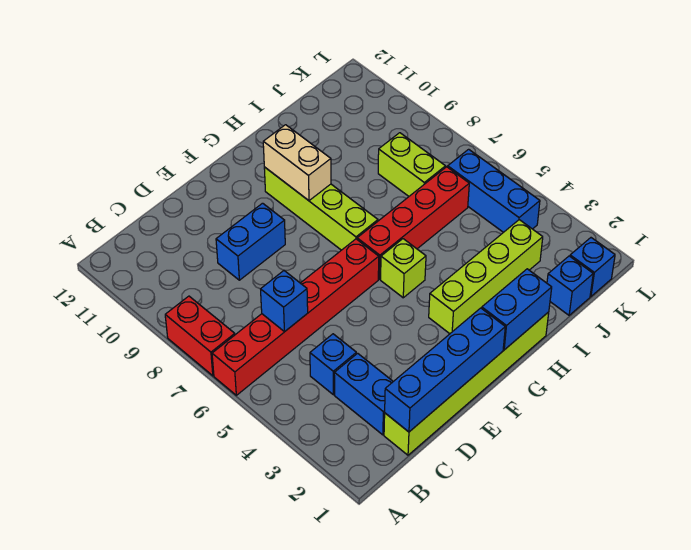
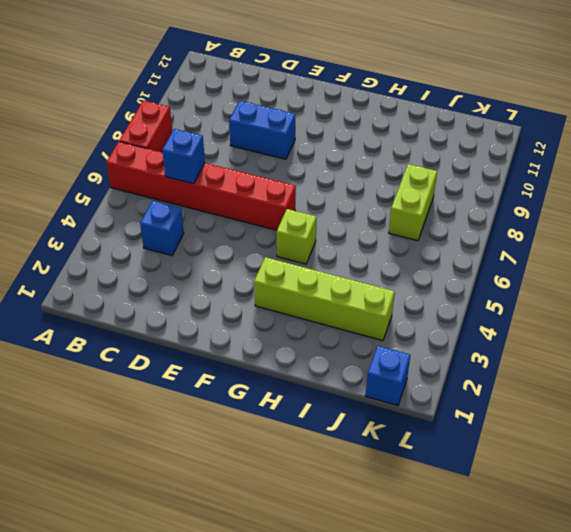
none -> lime brick C1:H1 level 1
none -> blue brick C2:C3 level 1
none -> red brick G6:J6 level 1

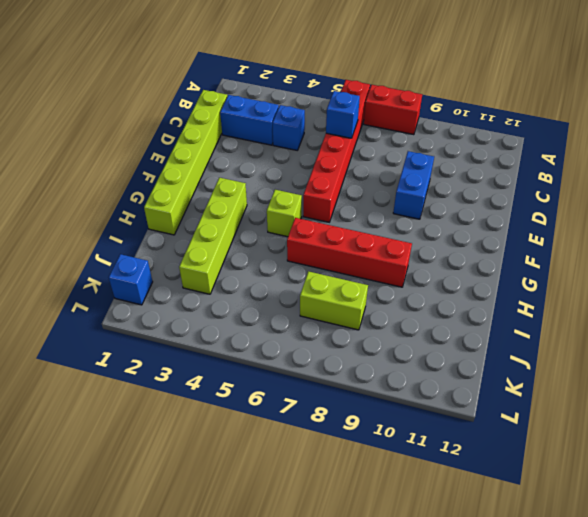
red brick H6:H9 level 1 -> red brick G6:J6 level 1
none -> lime brick G7:G10 level 1
none -> blue brick J1 level 1
none -> blue brick K4:K6 level 1

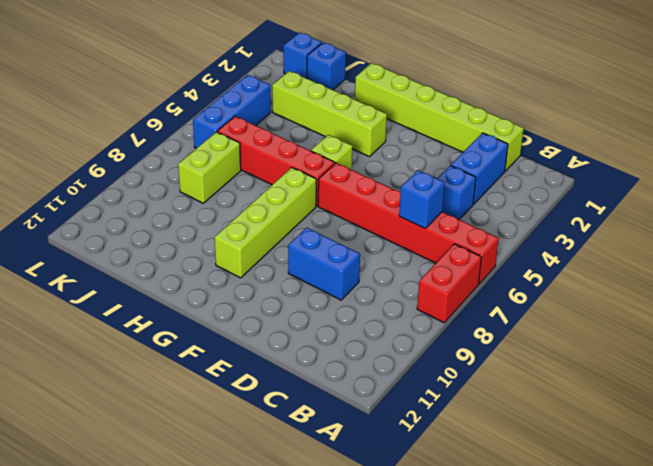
none -> blue brick C1:F1 level 2
none -> blue brick G1:H1 level 2
none -> tan brick G9:G10 level 2

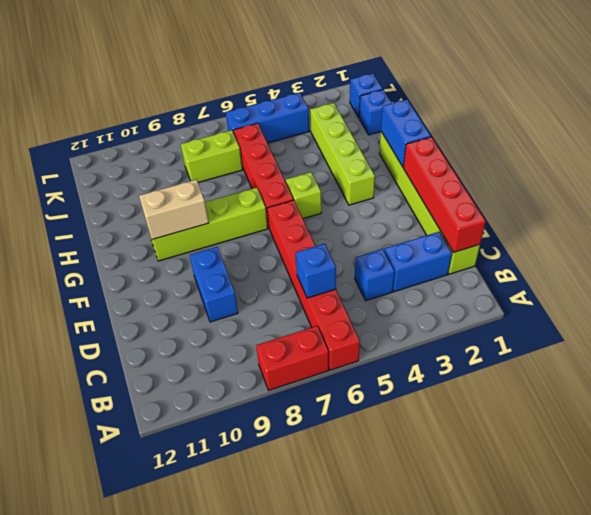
red brick C1:F1 level 2 -> blue brick C1:F1 level 2

